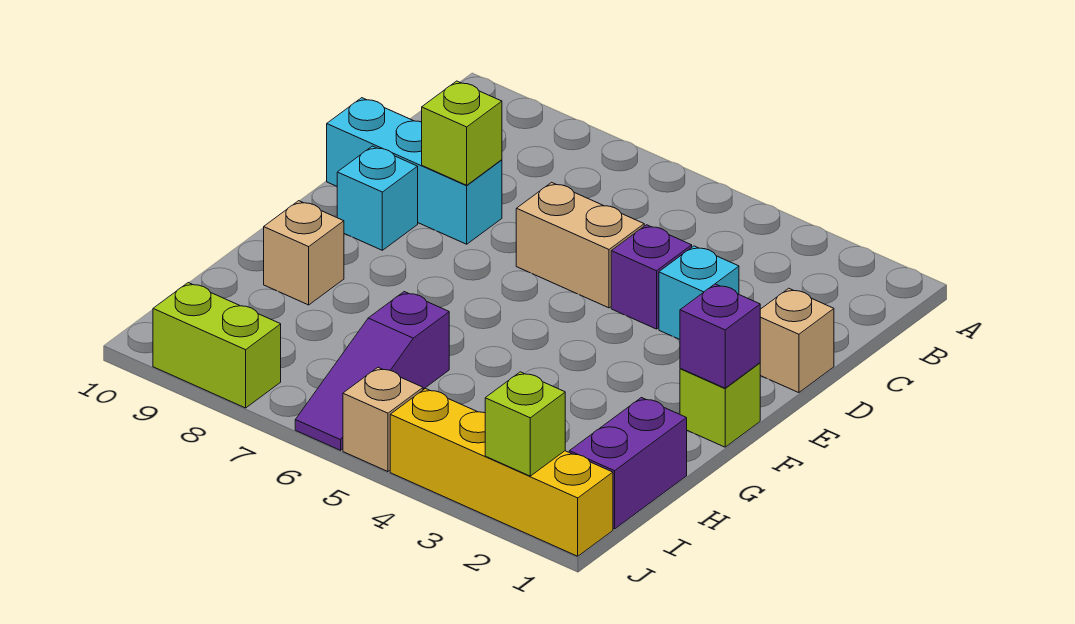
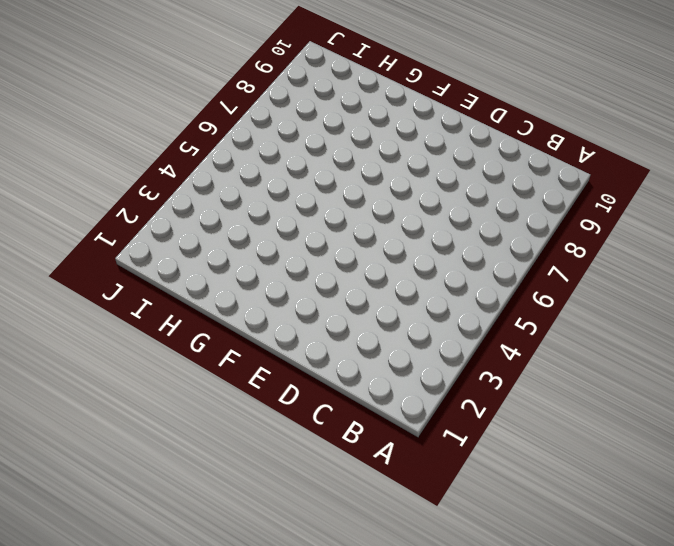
none -> tan brick D1 level 1
none -> cyan brick D3 level 1
none -> purple brick D4 level 1

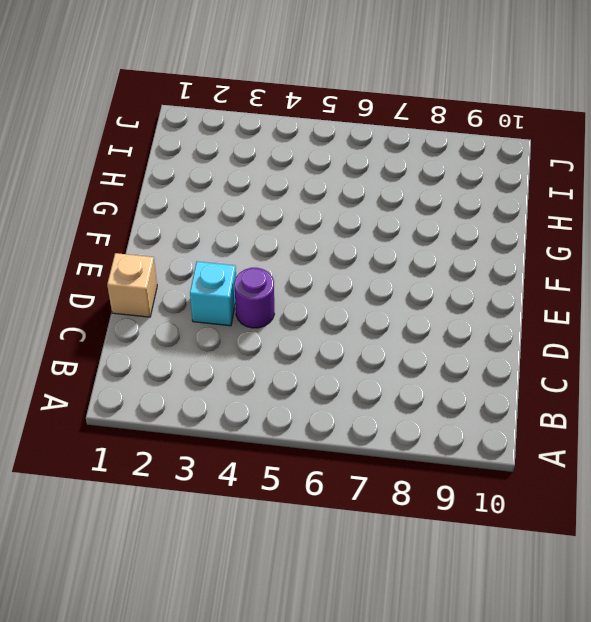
purple round brick D4 level 1 -> purple brick D4 level 1
none -> tan brick D5:D6 level 1
none -> cyan brick D8:D10 level 1
none -> cyan brick E9 level 1

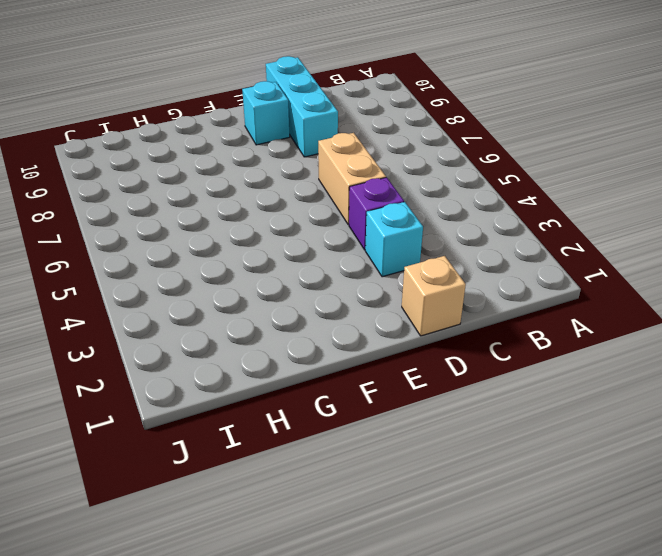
none -> lime brick F1 level 1
none -> tan brick G9 level 1
none -> purple brick H1:I1 level 1

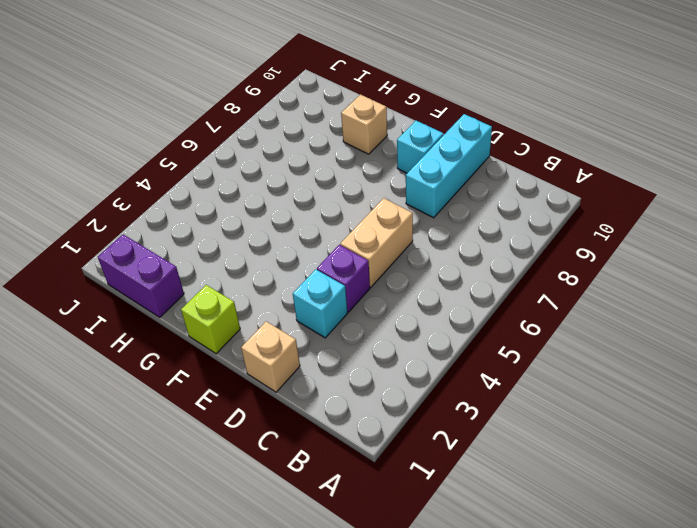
none -> purple slope H6:J6 level 1 top H
none -> yellow brick J1:J4 level 1
none -> tan brick J5 level 1

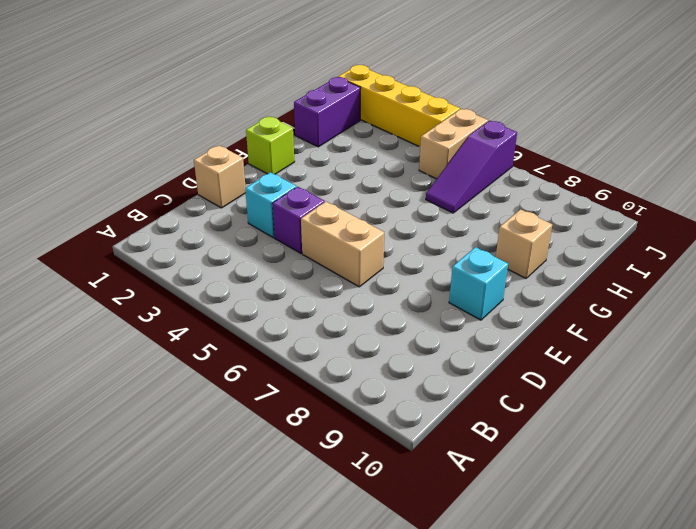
purple slope H6:J6 level 1 top J -> purple slope H6:J6 level 1 top H
tan brick I5:J5 level 1 -> tan brick J5 level 1
none -> cyan brick D8:D10 level 1
none -> lime brick J8:J9 level 1
none -> lime brick D8 level 2

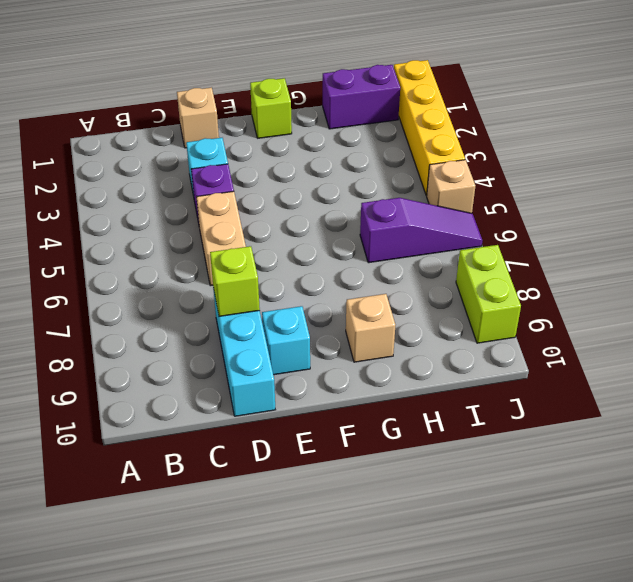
none -> purple brick F1 level 2
none -> lime brick J2 level 2

